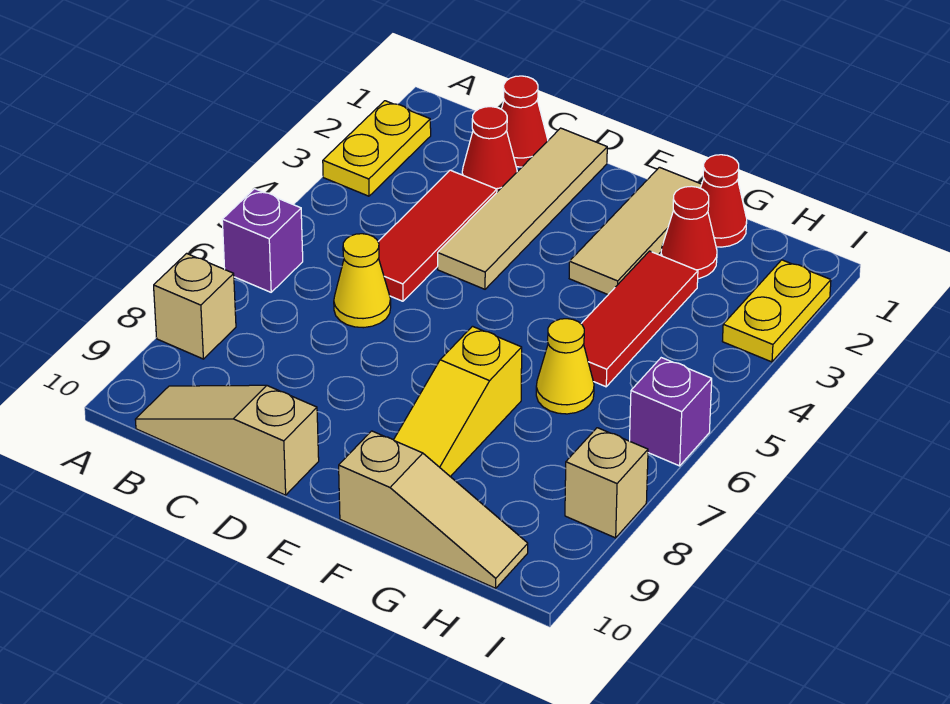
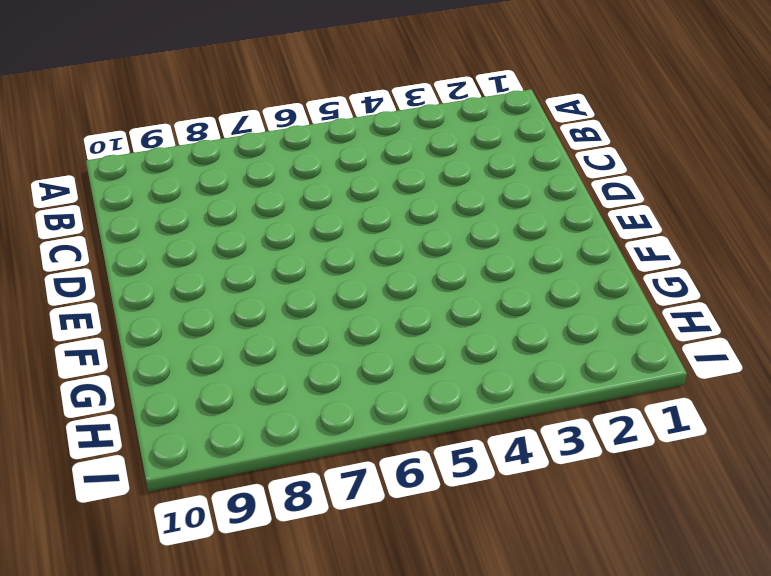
none -> yellow plate A2:A3 level 1
none -> purple brick A6 level 1
none -> tan brick A8 level 1

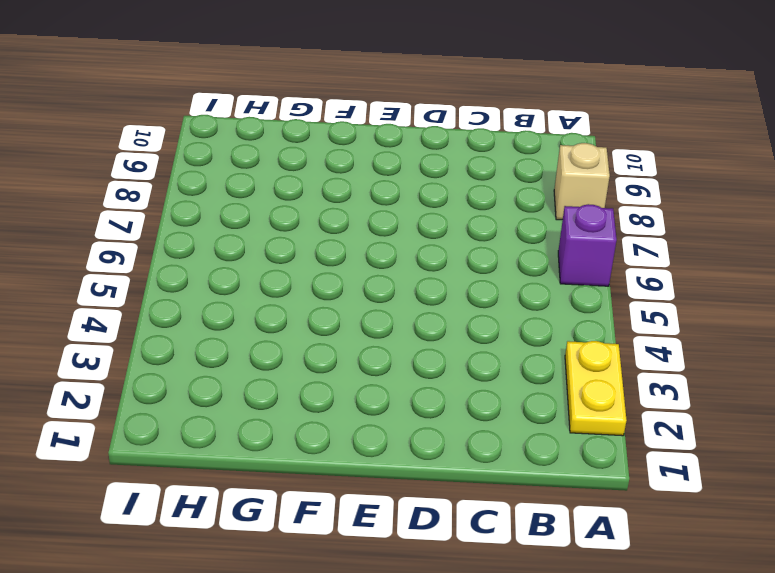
none -> tan slope B10:D10 level 1 top D
none -> red cone C1 level 1
none -> red cone C2 level 1

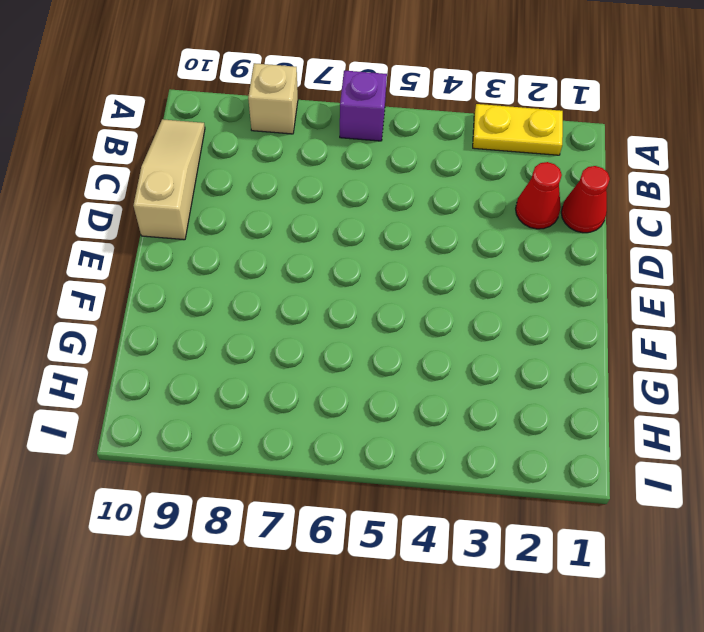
none -> red tile C3:C5 level 1
none -> yellow cone C6 level 1
none -> tan tile D1:D4 level 1

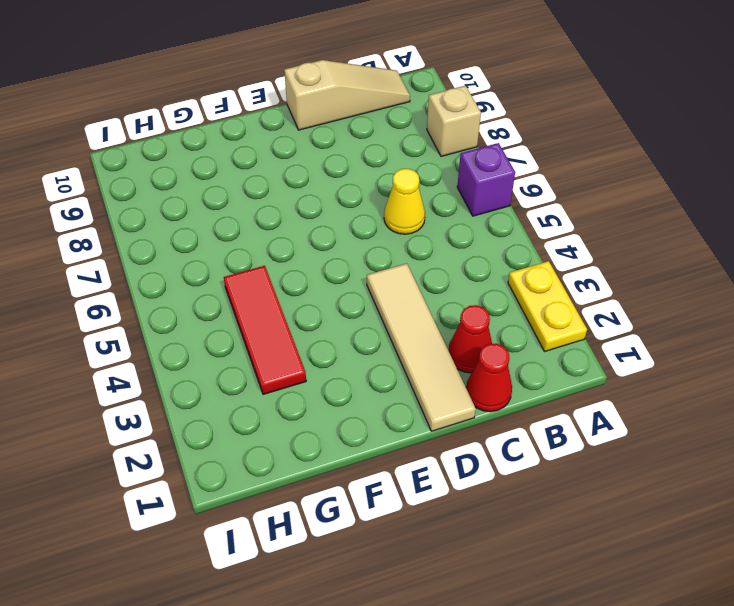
none -> red tile C3:C5 level 1
none -> tan tile F1:F3 level 1
none -> yellow slope F7:F9 level 1 top 7

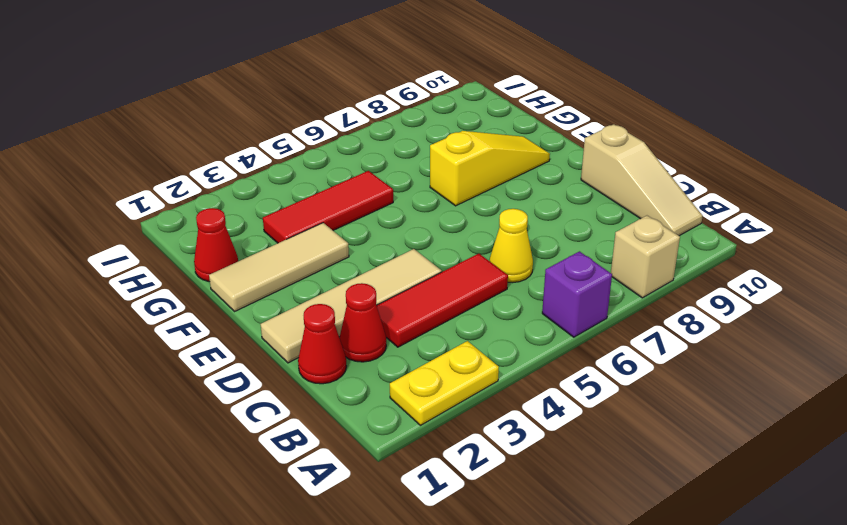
none -> tan slope F10:H10 level 1 top F
none -> red cone G2 level 1
none -> yellow cone G6 level 1

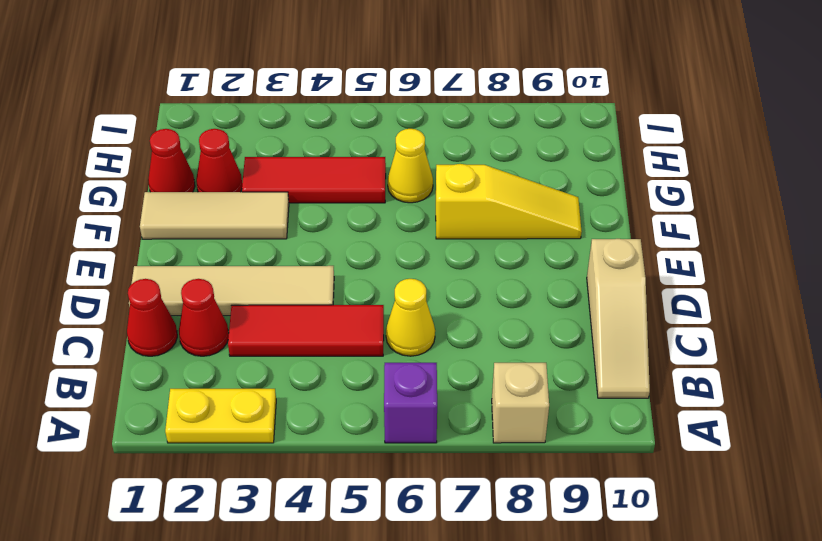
none -> tan slope F10:H10 level 1 top F
none -> yellow plate I2:I3 level 1
none -> purple brick I6 level 1

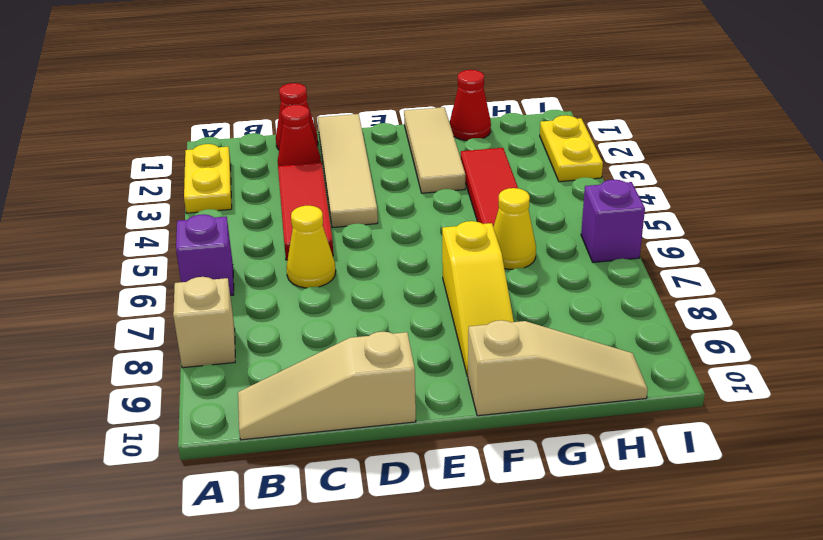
none -> red cone G2 level 1
none -> tan brick I8 level 1

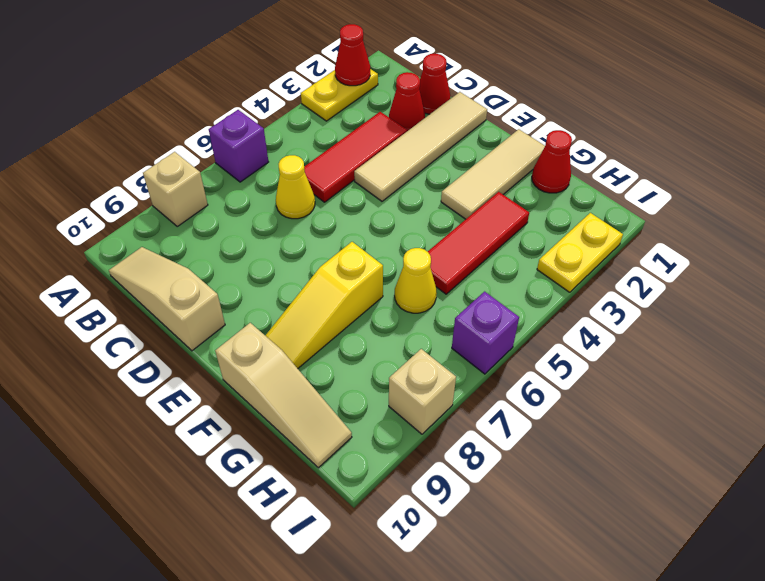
red cone A2 level 2 -> red cone G2 level 1

